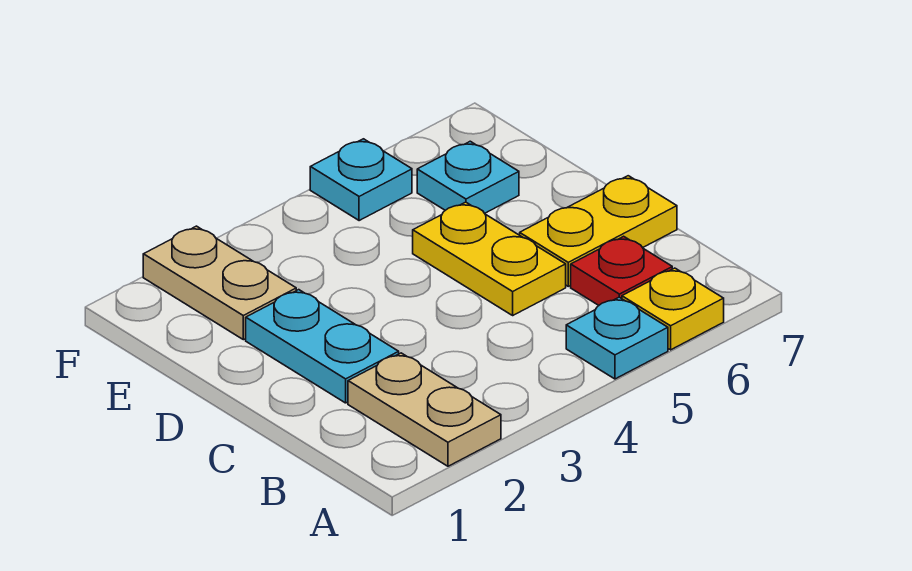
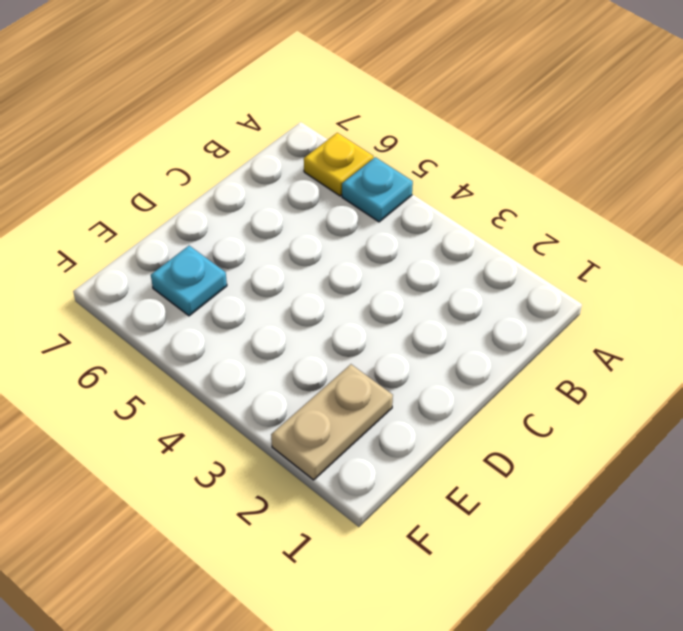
none -> tan plate A2:B2 level 1
none -> red plate B6 level 1

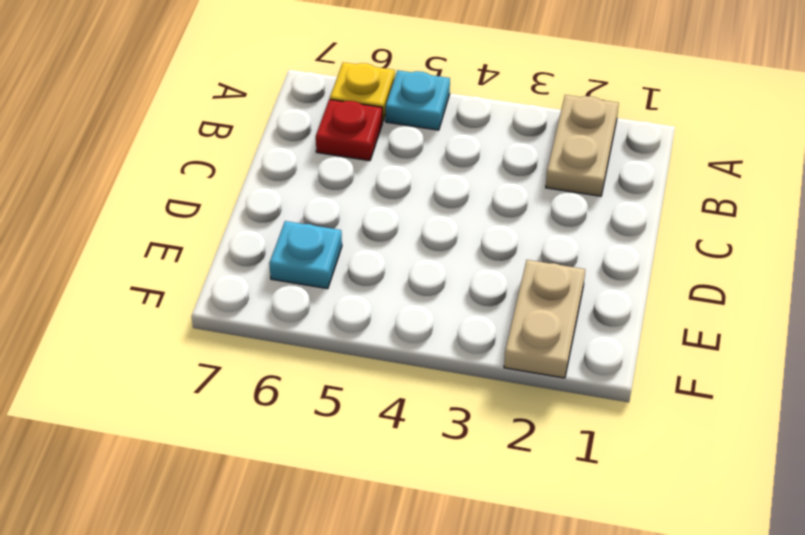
none -> cyan plate C2:D2 level 1
none -> yellow plate C5:D5 level 1

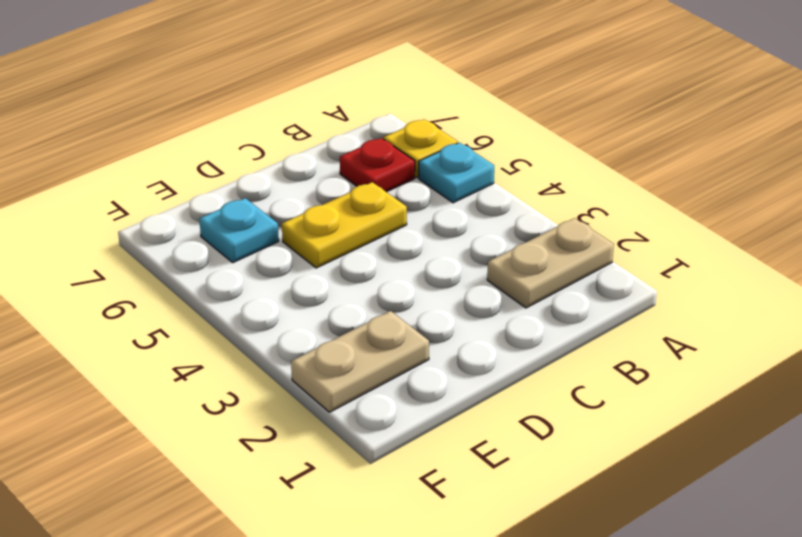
none -> cyan plate C2:D2 level 1
none -> yellow plate C6:C7 level 1

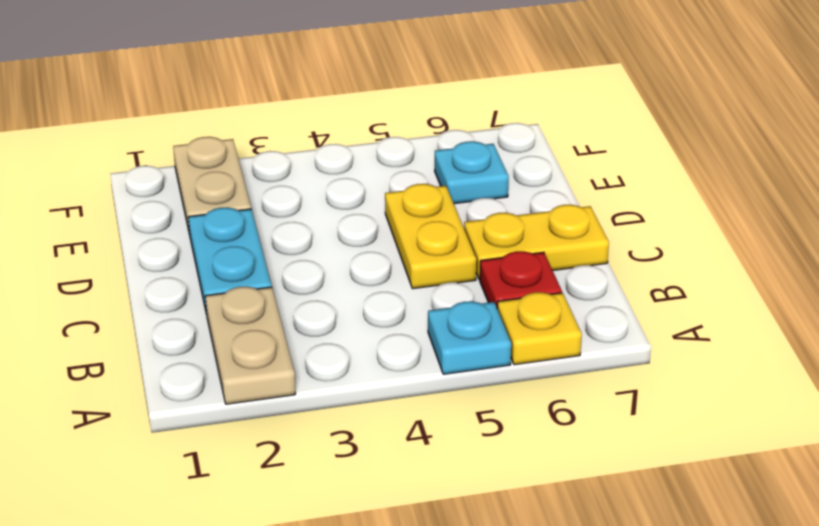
none -> cyan plate F5 level 1

